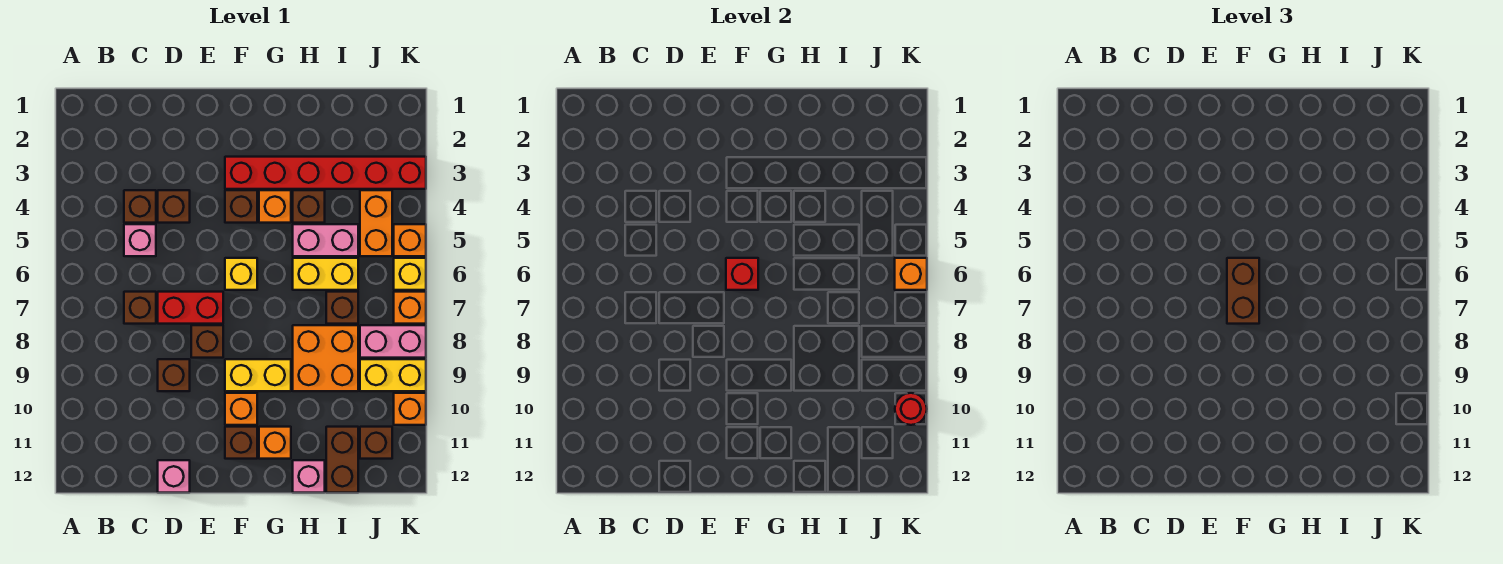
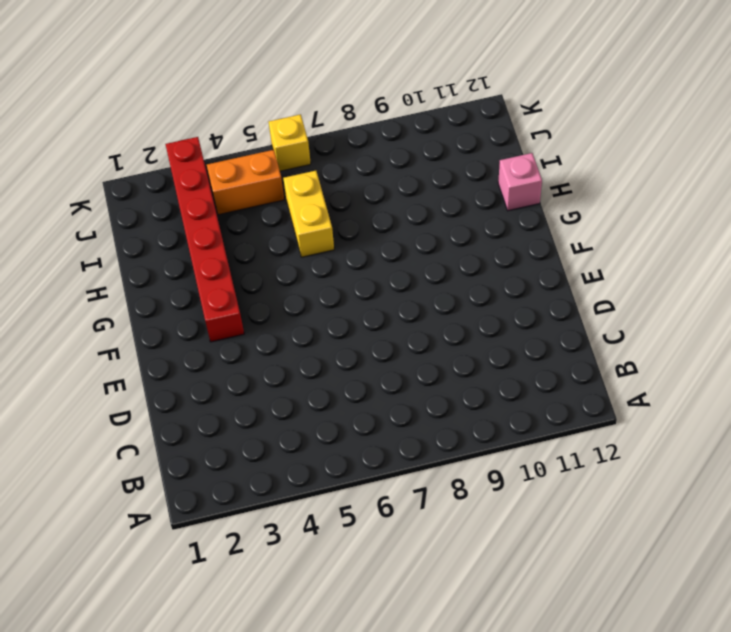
none -> brown brick C4 level 1
none -> pink brick C5 level 1
none -> brown brick C7 level 1
none -> brown brick D4 level 1

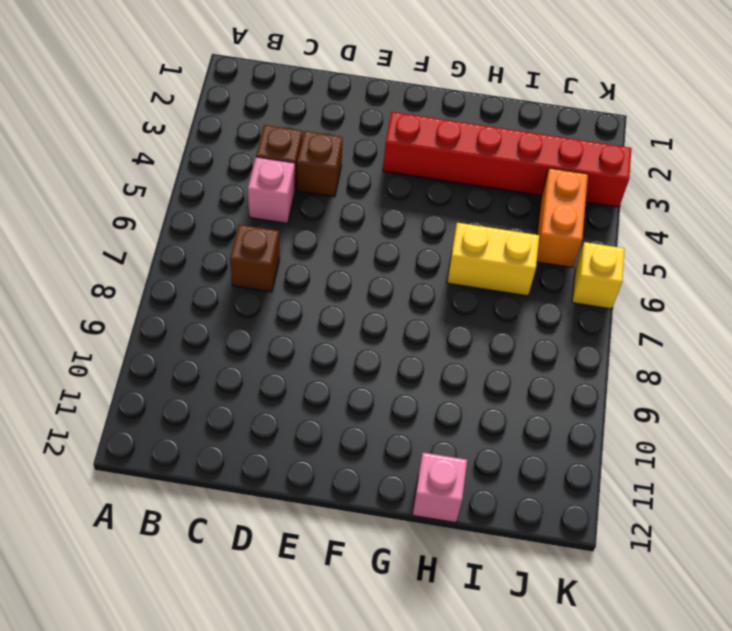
none -> red brick D7:E7 level 1
none -> brown brick D9 level 1
none -> pink brick D12 level 1
none -> brown brick E8 level 1

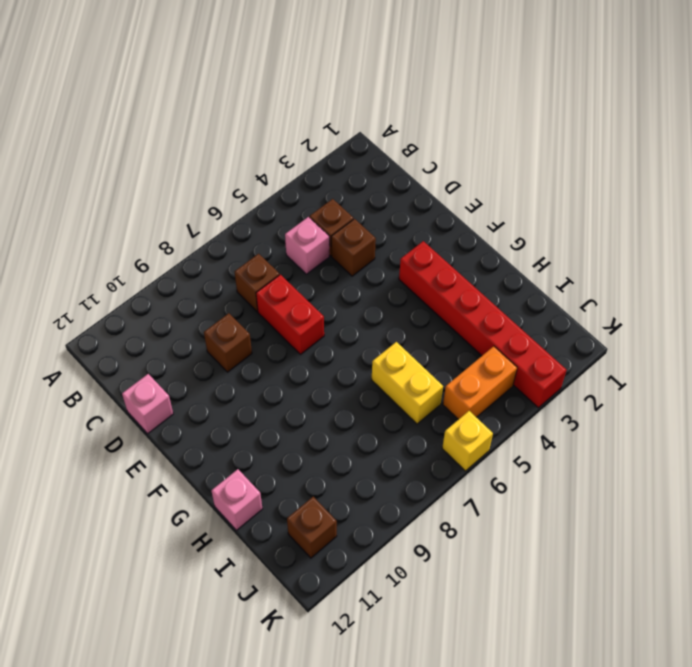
none -> brown brick E8 level 1
none -> brown brick F4 level 1
none -> yellow brick F6 level 1
none -> yellow brick F9:G9 level 1

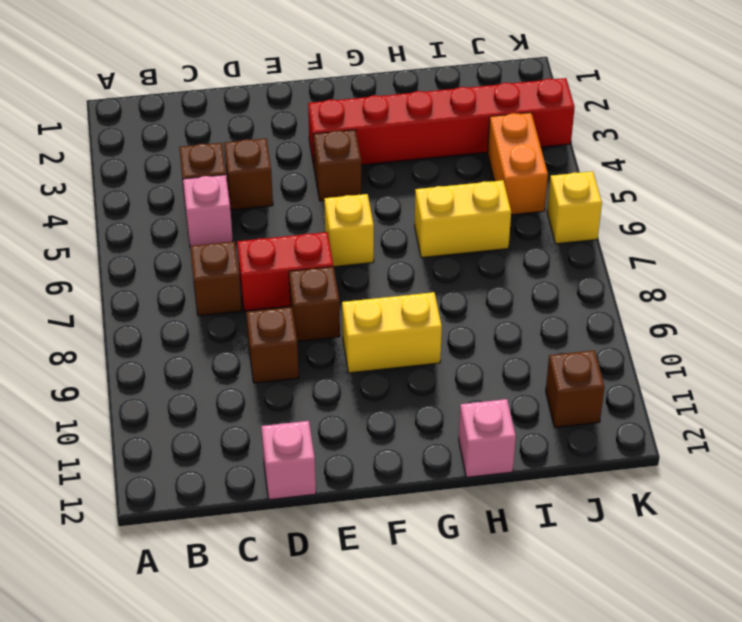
none -> orange brick F10 level 1
none -> brown brick F11 level 1
none -> orange brick G4 level 1
none -> orange brick G11 level 1

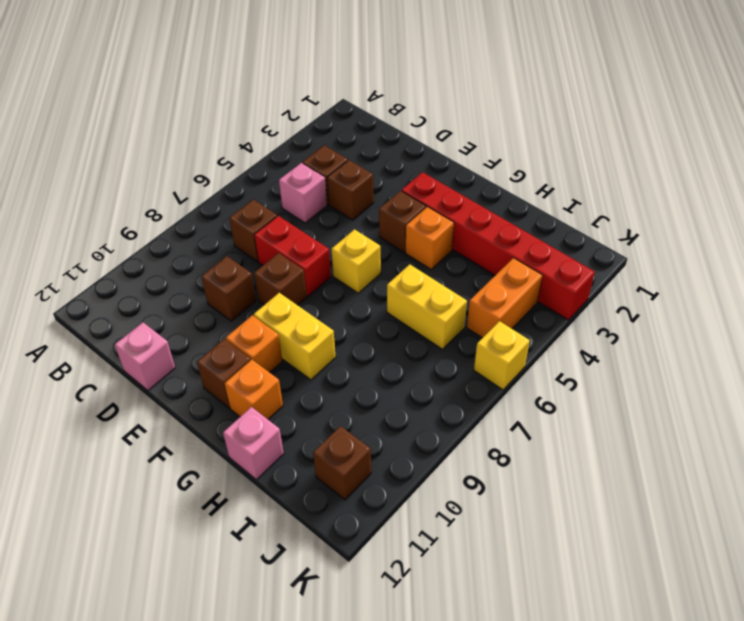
none -> brown brick H4 level 1
none -> pink brick H5:I5 level 1
none -> orange brick H8:I9 level 1
none -> brown brick I7 level 1

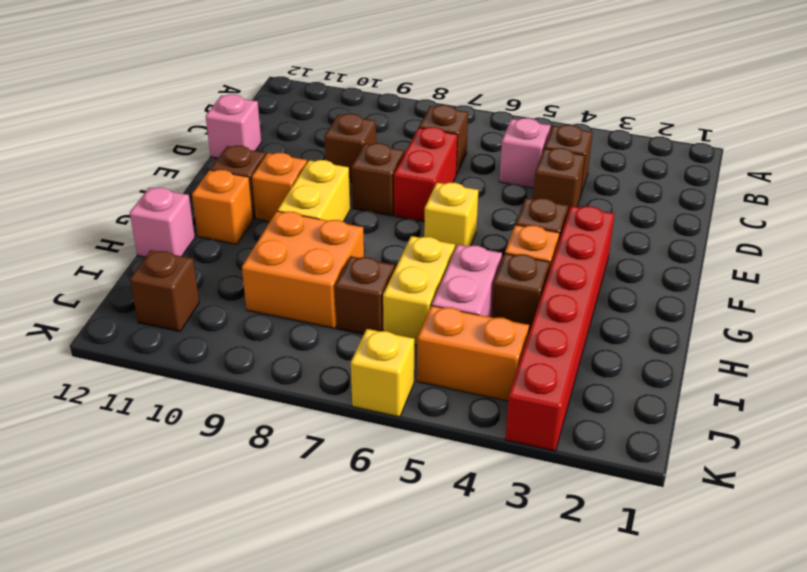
none -> brown brick I11:I12 level 1
none -> pink brick J8:K8 level 1
none -> yellow brick J9:K9 level 1
none -> orange brick K5 level 1

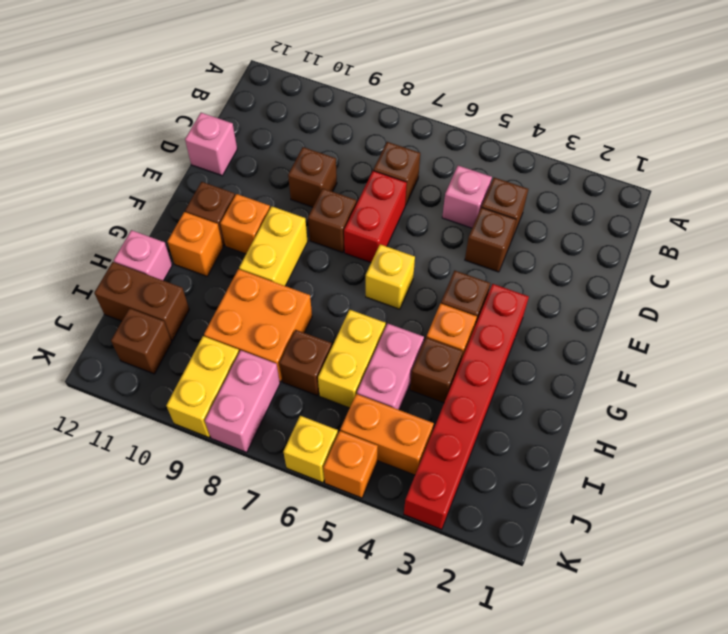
none -> orange brick K7 level 1
none -> orange brick K10 level 1
none -> red brick F6 level 2
none -> orange brick K6 level 2

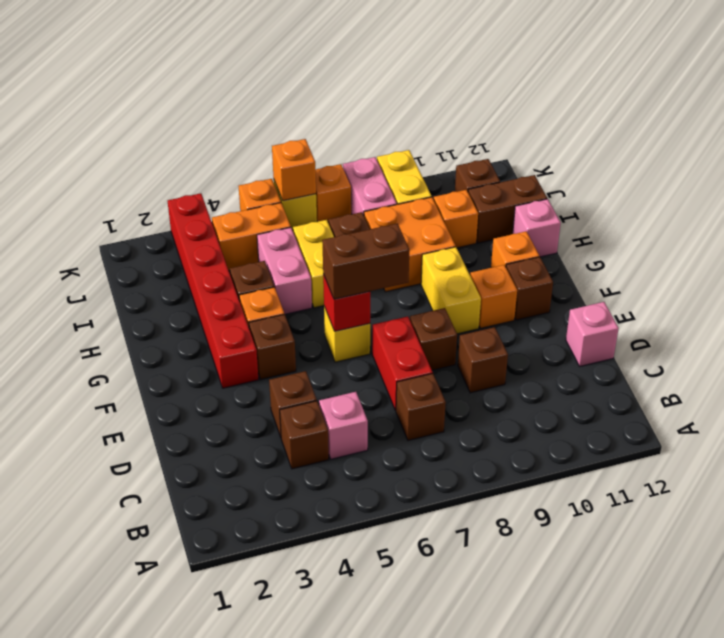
orange brick I10 level 1 -> orange brick K10 level 1
none -> red round brick K10 level 2

